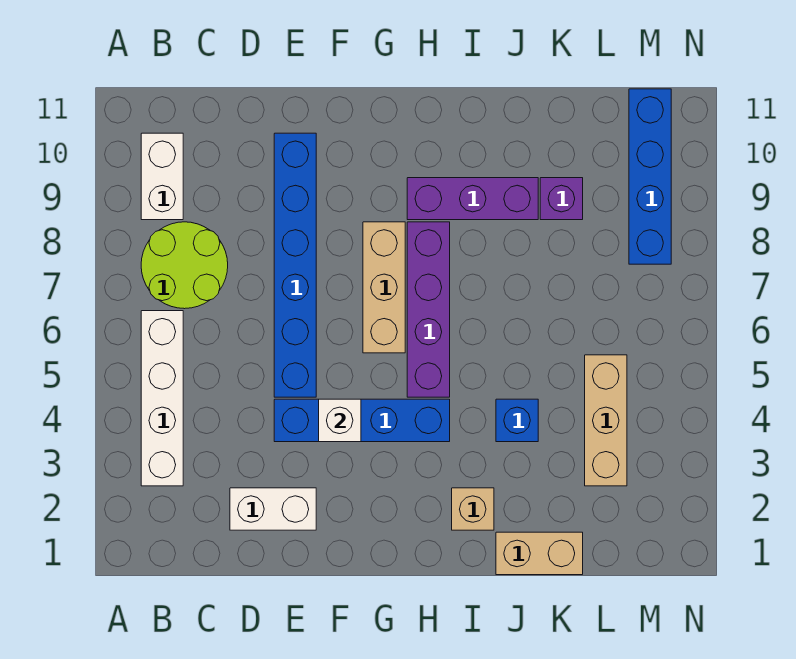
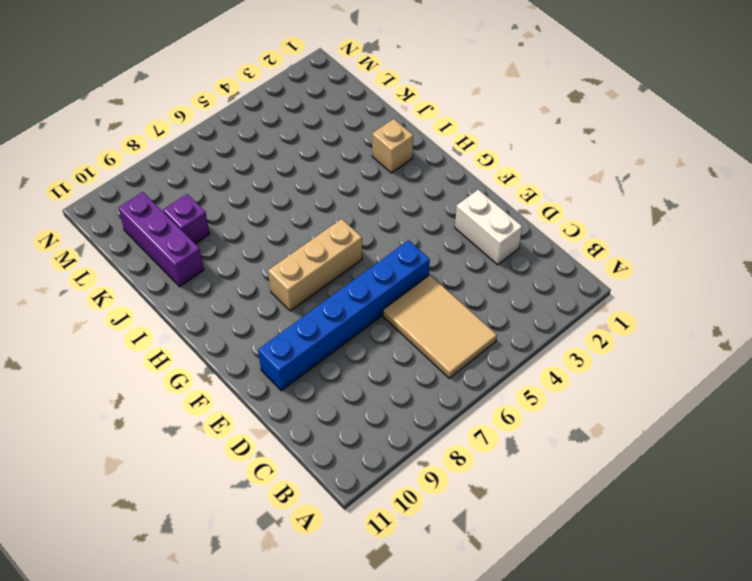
tan tile B5:D6 level 1 -> white brick B3:B6 level 1
purple brick J10:L10 level 1 -> purple brick H9:J9 level 1
none -> lime round brick B7:C8 level 1
none -> white brick B9:B10 level 1
none -> blue brick E4:H4 level 1

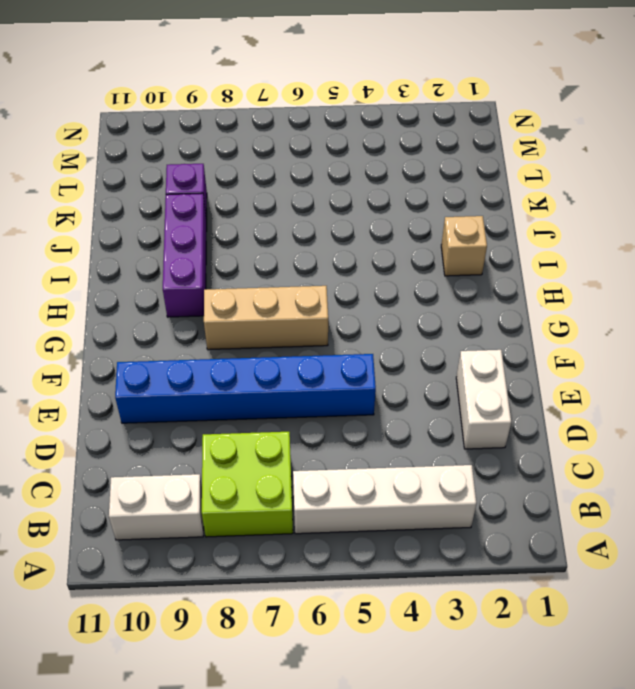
lime brick B7:C8 level 1 -> lime round brick B7:C8 level 1
none -> blue brick E4:H4 level 1
none -> purple brick H5:H8 level 1
none -> tan brick J1:K1 level 1

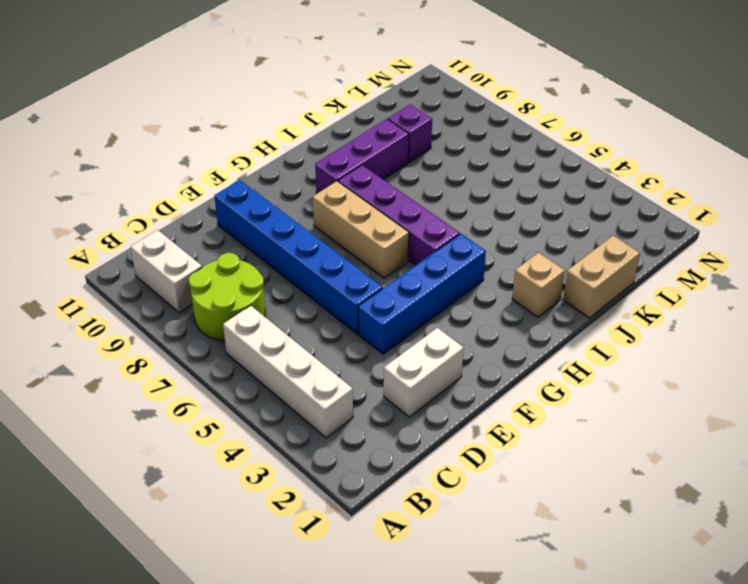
none -> blue brick J4 level 1
none -> tan brick L3:L5 level 1
none -> blue brick M8:M11 level 1

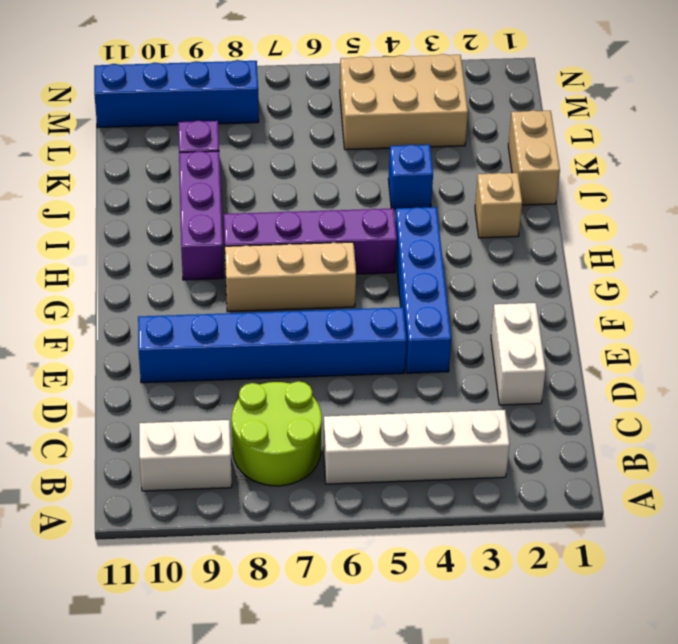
tan brick L3:M5 level 1 -> tan brick L3:L5 level 1
none -> white brick F4 level 2

